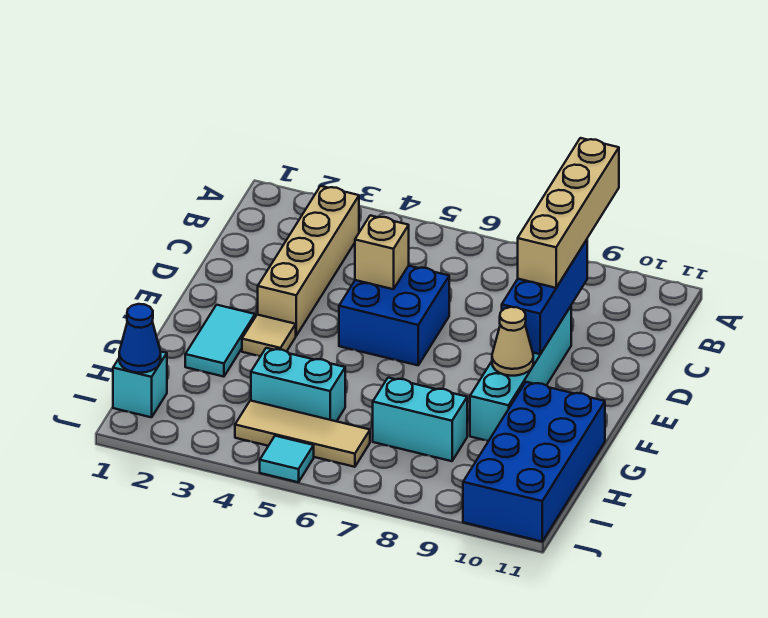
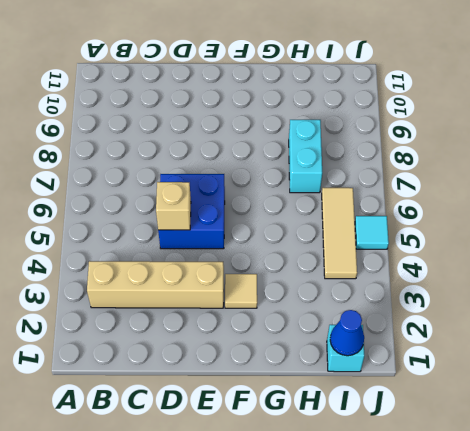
none -> cyan brick D9:G9 level 1
none -> cyan tile F2:G2 level 1
none -> blue brick G10:J11 level 1

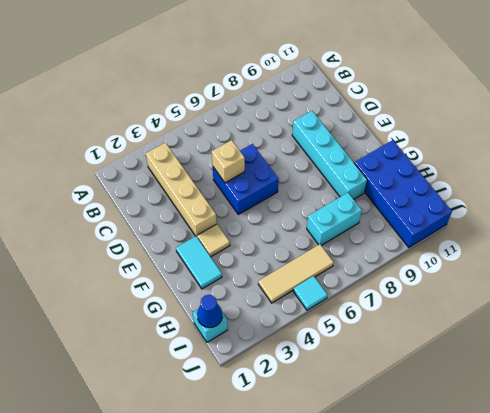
none -> cyan brick H4:H5 level 1
none -> blue brick C9:E9 level 2
none -> tan cone F9 level 2

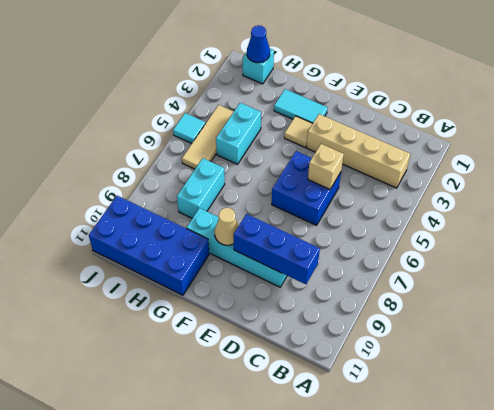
none -> tan brick A9:D9 level 3

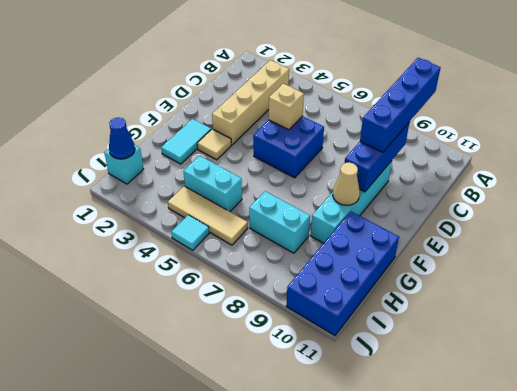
blue brick A9:D9 level 3 -> tan brick A9:D9 level 3

